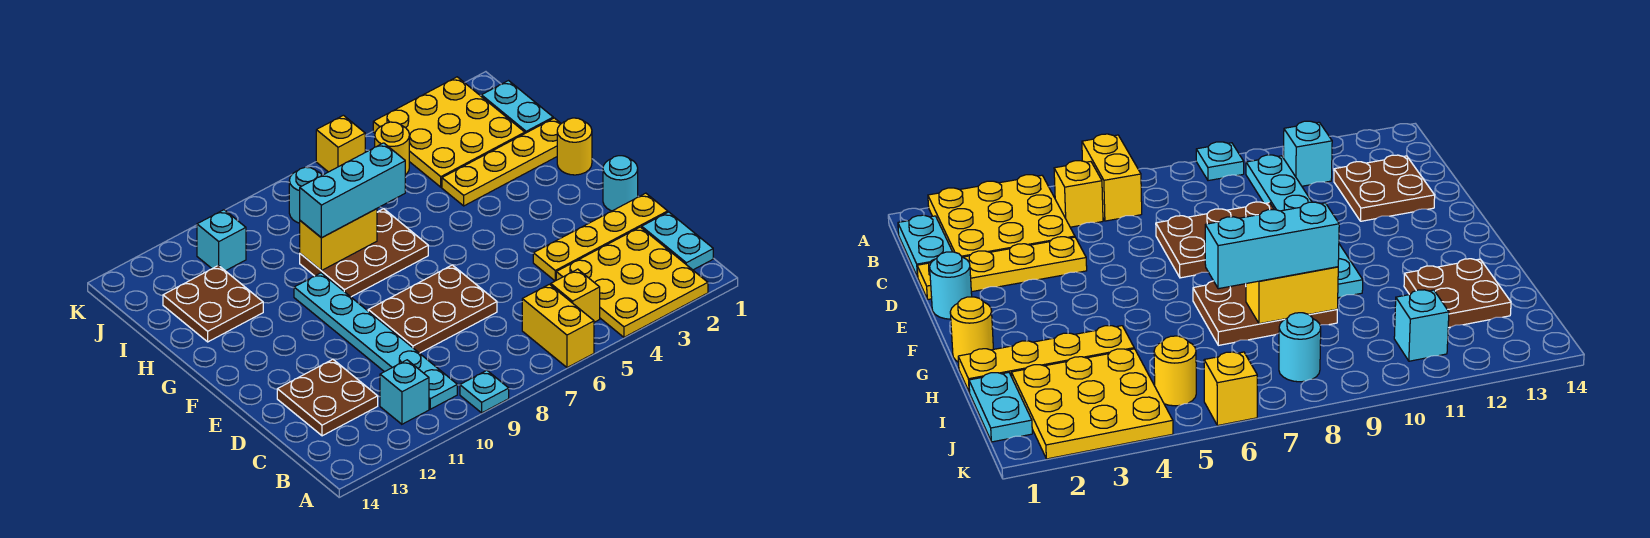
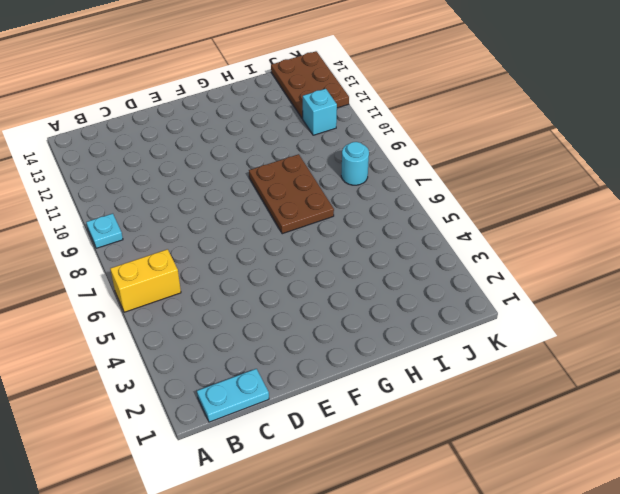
brown plate J12:K14 level 1 -> brown plate D7:E9 level 1
none -> yellow plate A2:C4 level 1
none -> yellow brick B5 level 1
none -> cyan plate B10:G10 level 1

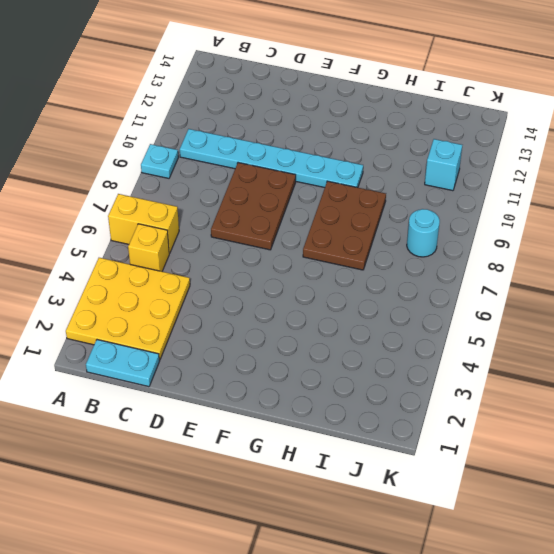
none -> cyan brick B11 level 1
none -> brown plate C12:D13 level 1
none -> yellow plate D1:D4 level 1

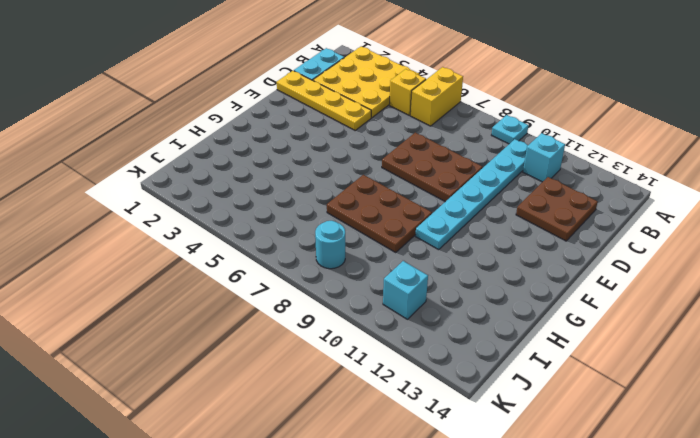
none -> cyan round brick E1 level 1
none -> yellow round brick G1 level 1
none -> yellow plate H1:H4 level 1

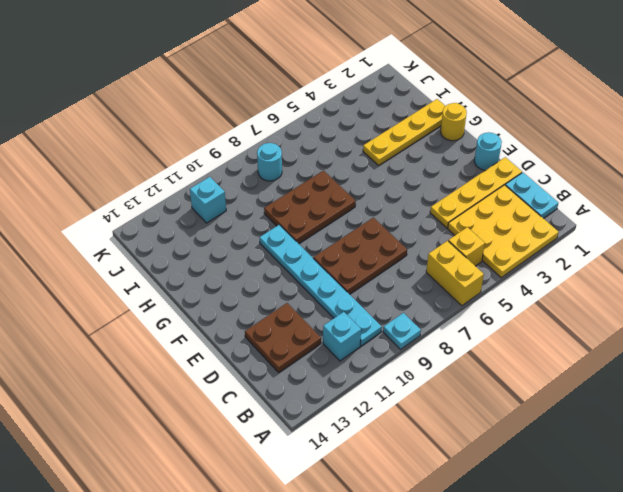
none -> brown plate H12:I13 level 1
none -> cyan plate I1:J1 level 1
none -> yellow plate I2:K4 level 1

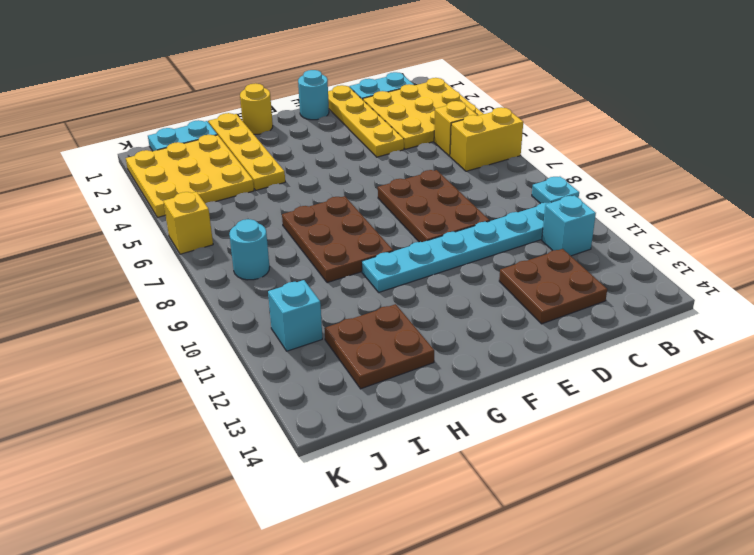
none -> yellow round brick J5 level 1
none -> yellow brick H8:H9 level 2
none -> cyan brick H7:H9 level 3

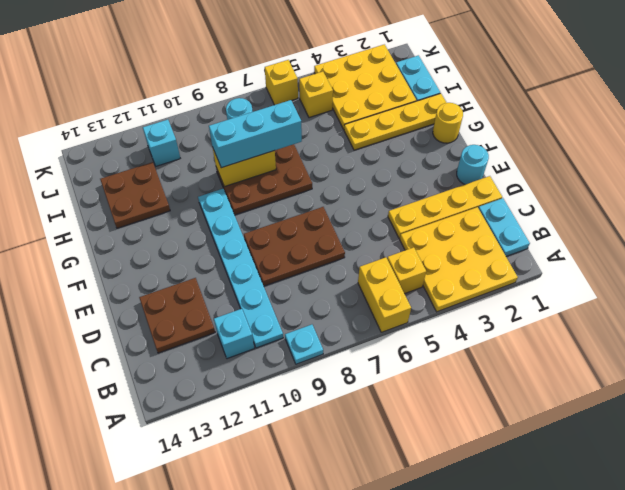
yellow brick J5 level 1 -> yellow round brick J5 level 1

